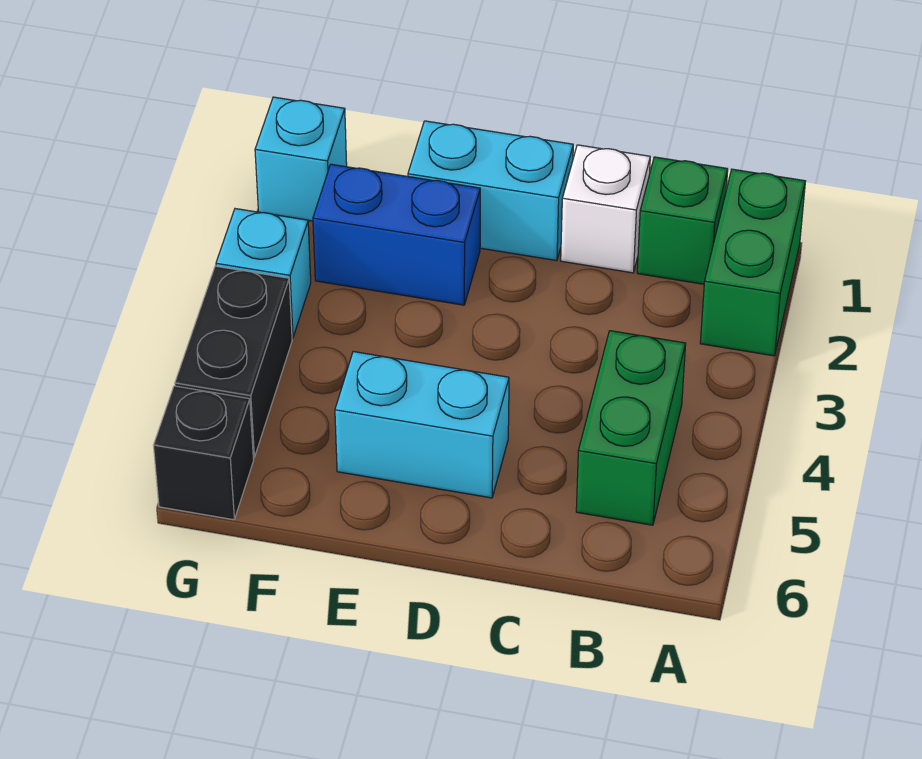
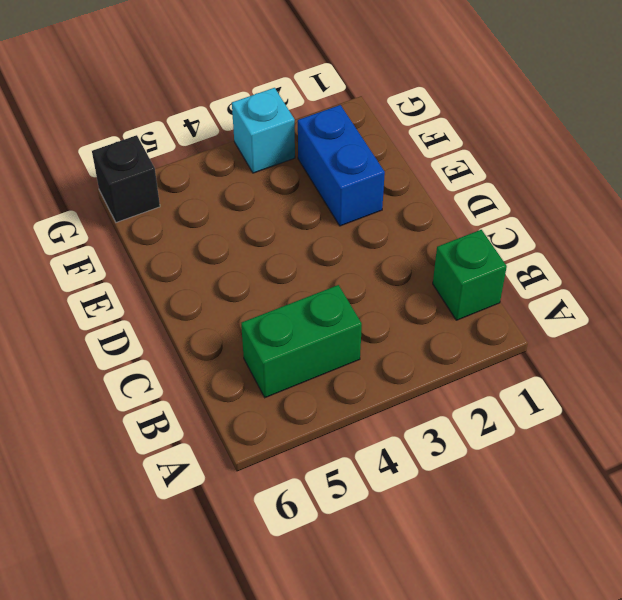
none -> green brick A1:A2 level 1
none -> white brick C1 level 1

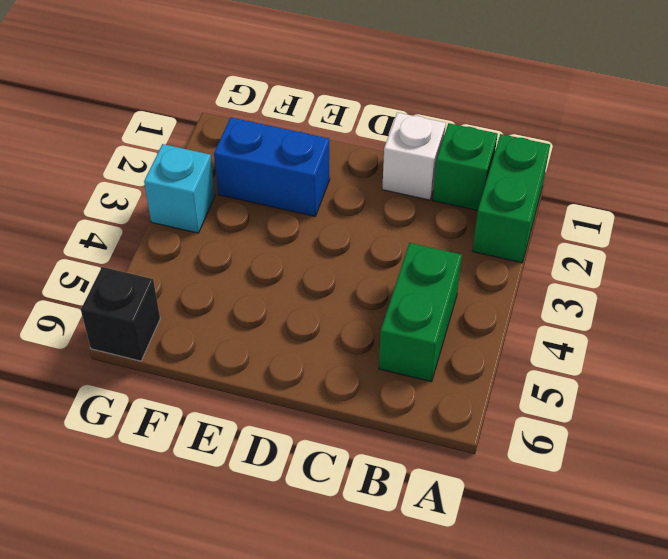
none -> cyan brick D1:E1 level 1
none -> cyan brick D5:E5 level 1

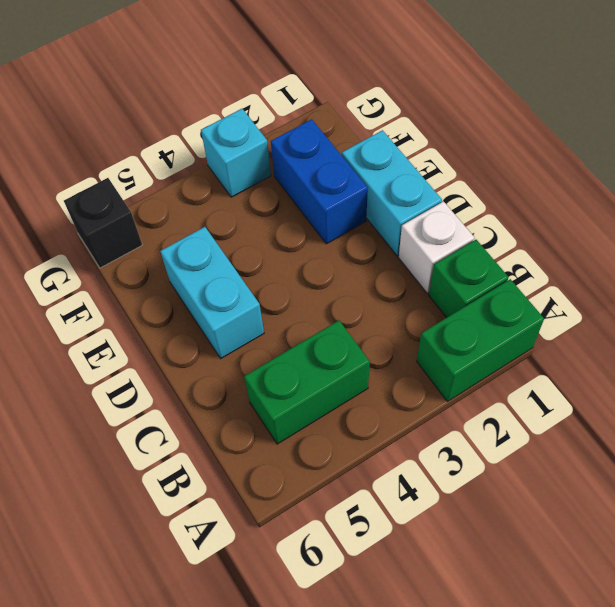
none -> cyan brick G1 level 1
none -> black brick G4:G5 level 1

